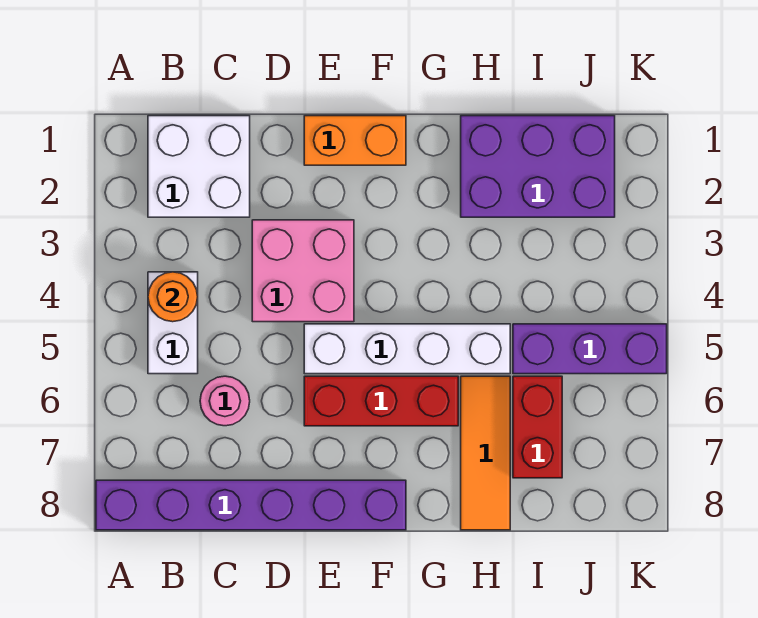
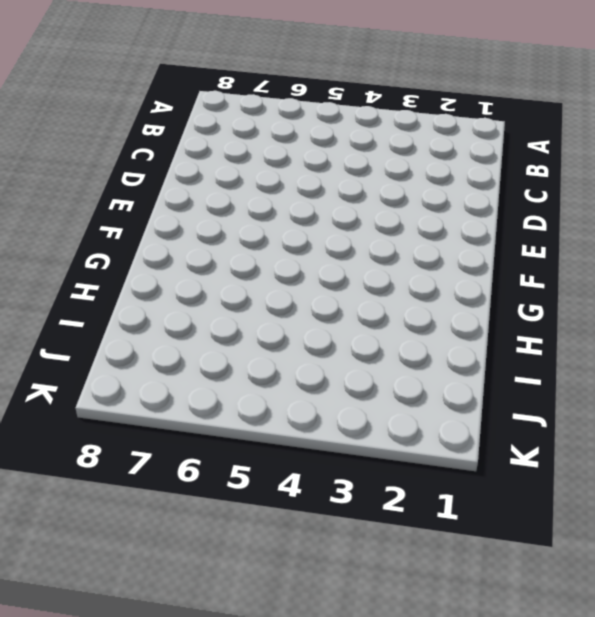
none -> purple brick A8:F8 level 1
none -> white brick B1:C2 level 1
none -> white brick B4:B5 level 1

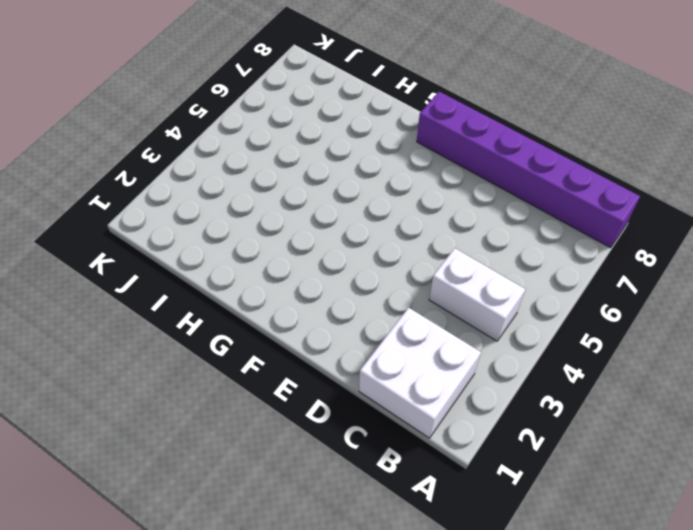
white brick B4:C4 level 1 -> white brick B4:B5 level 1
none -> pink round brick C6 level 1
none -> pink brick D3:E4 level 1
none -> orange brick E1:F1 level 1

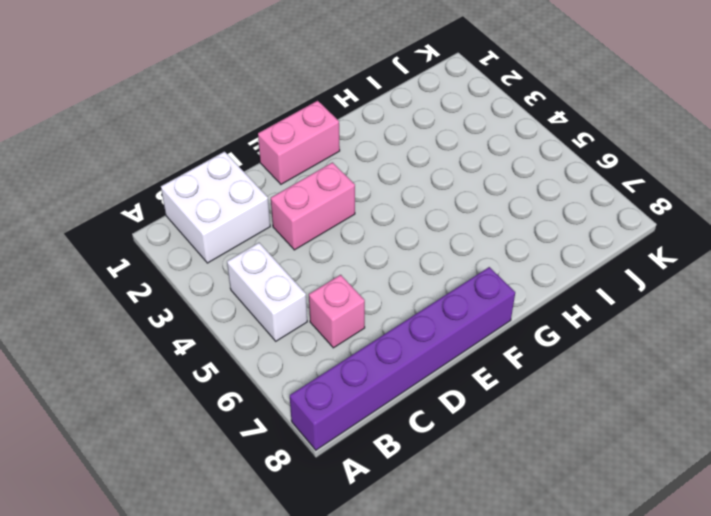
pink brick C6 level 1 -> pink round brick C6 level 1
pink brick D3:E3 level 1 -> pink brick D3:E4 level 1
pink brick E1:F1 level 1 -> orange brick E1:F1 level 1
none -> white brick E5:H5 level 1
none -> red brick E6:G6 level 1
none -> purple brick H1:J2 level 1

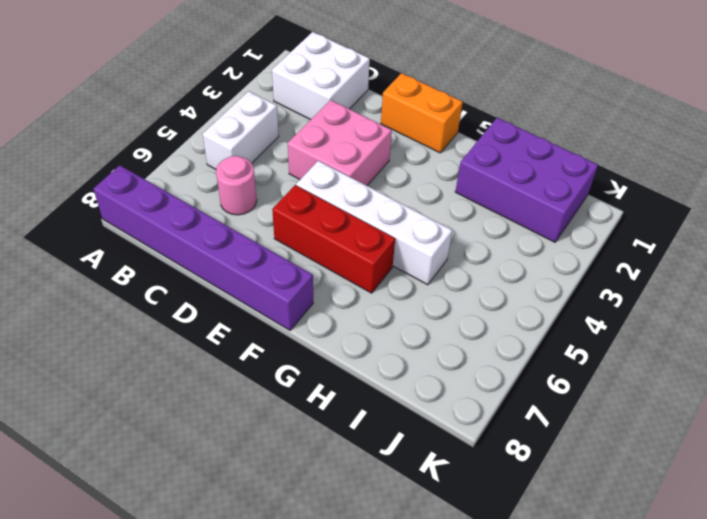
none -> orange tile H6:H8 level 1
none -> purple brick I5:K5 level 1
none -> red brick I6:I7 level 1

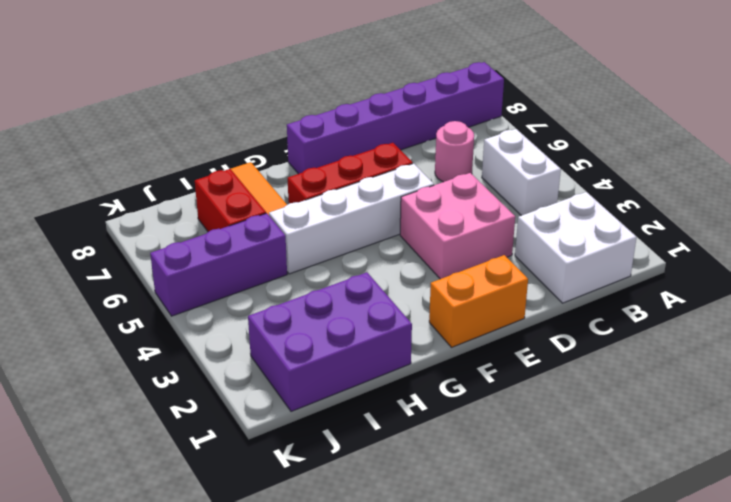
none -> orange round brick B4 level 2

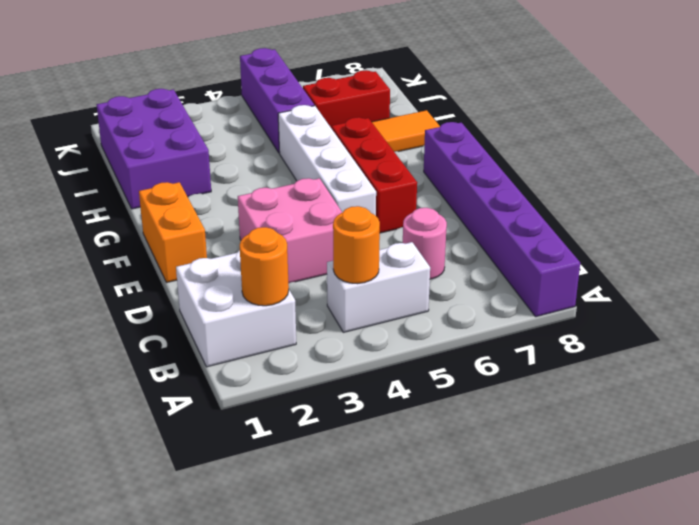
orange round brick B2 level 2 -> none

